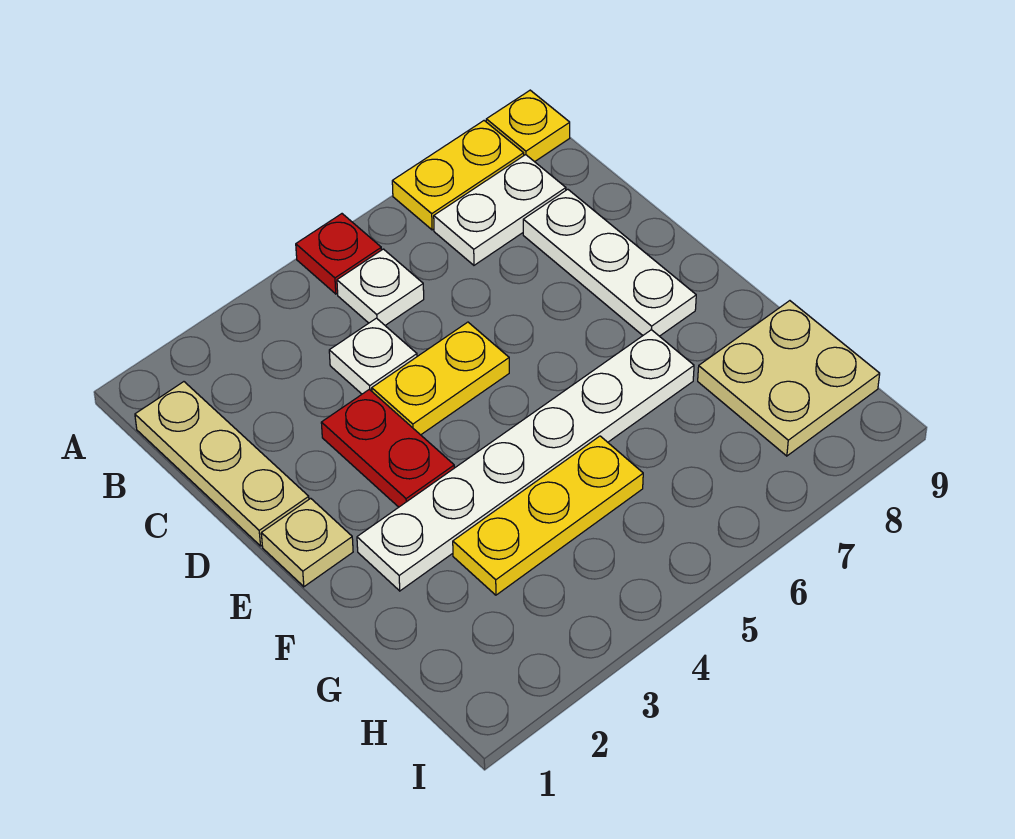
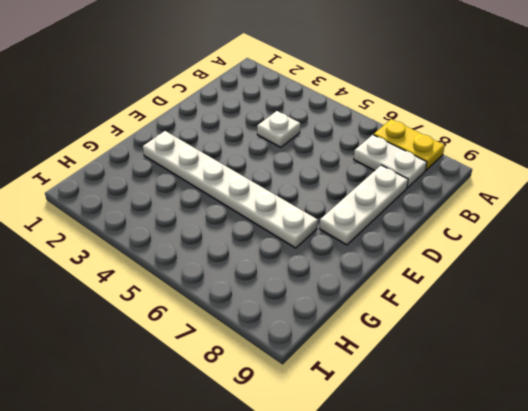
none -> red plate A5 level 1
none -> yellow plate A9 level 1
none -> tan plate B1:D1 level 1

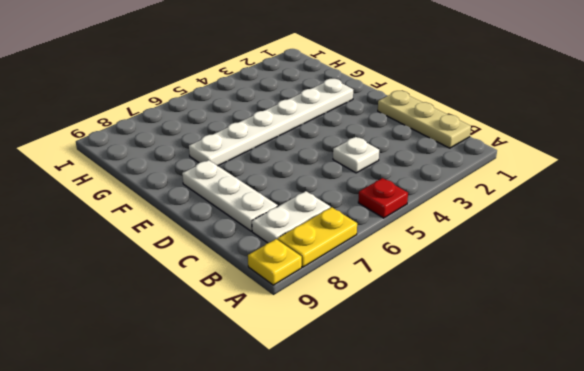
none -> white plate B5 level 1
none -> red plate D3:E3 level 1
none -> yellow plate D4:D5 level 1

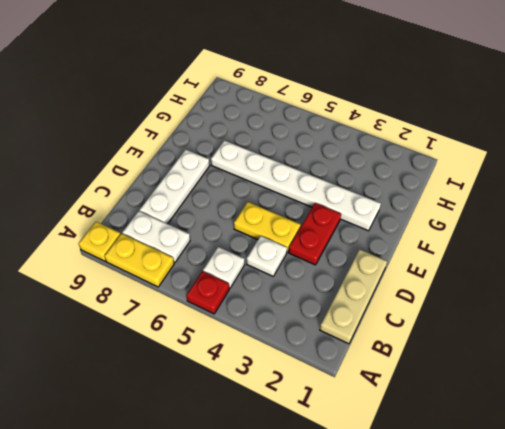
none -> tan plate E1 level 1
none -> yellow plate G3:G5 level 1
none -> tan plate G8:H9 level 1

